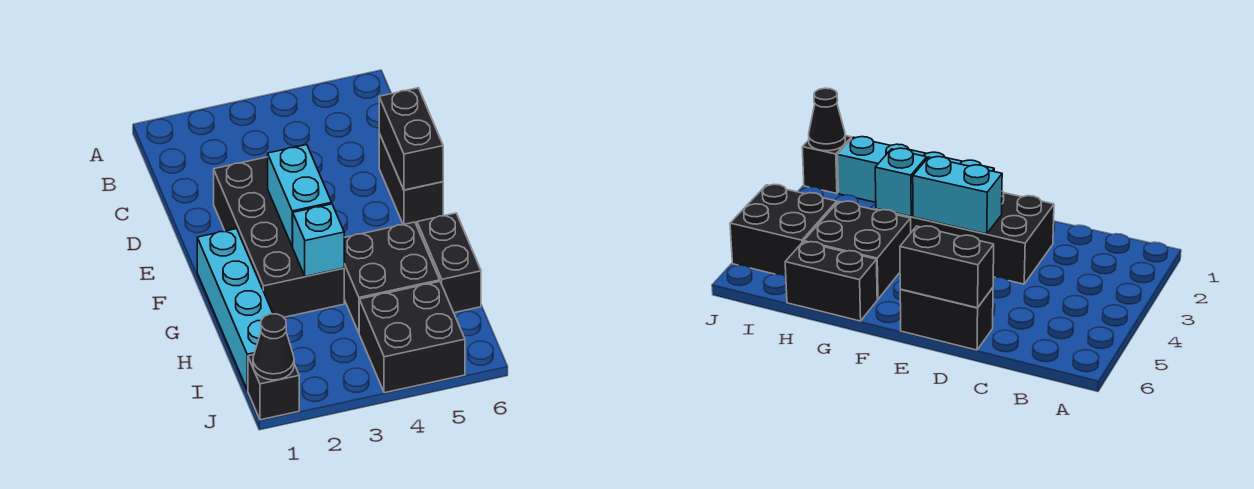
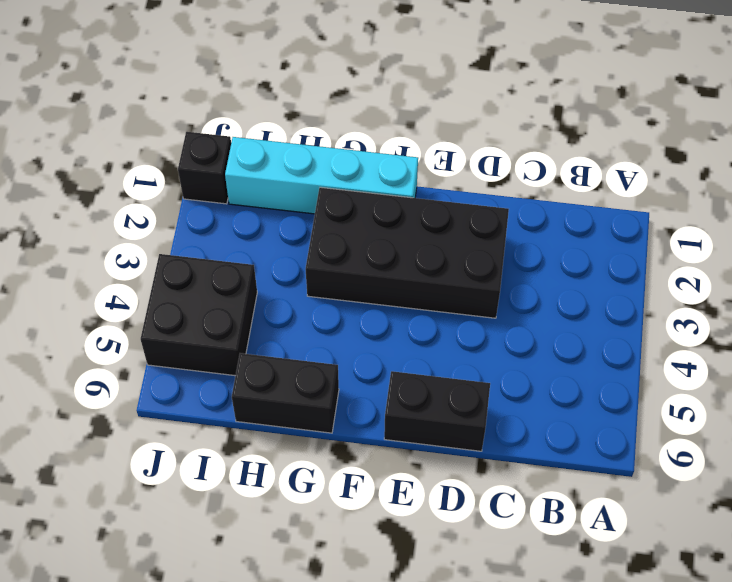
none -> black brick G4:H5 level 1
none -> black brick D6:E6 level 2

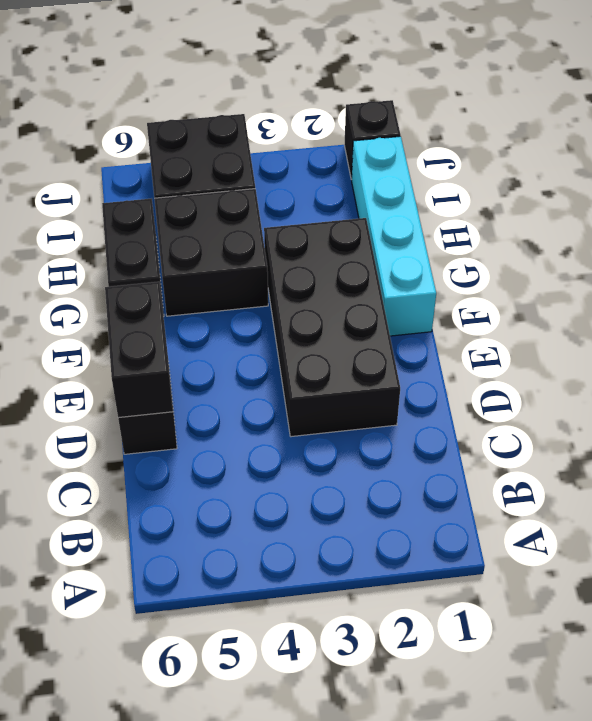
none -> cyan brick E3:F3 level 2
none -> cyan brick G3 level 2

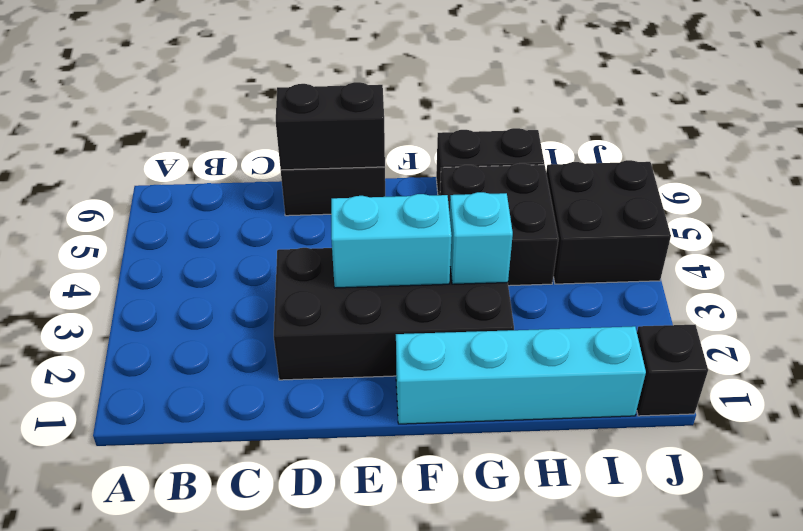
none -> black cone J1 level 2

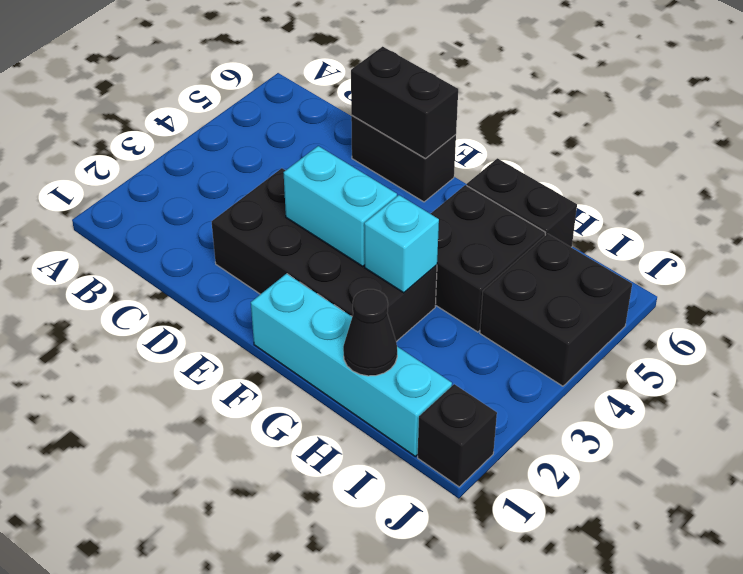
black cone H1 level 2 -> black cone J1 level 2

